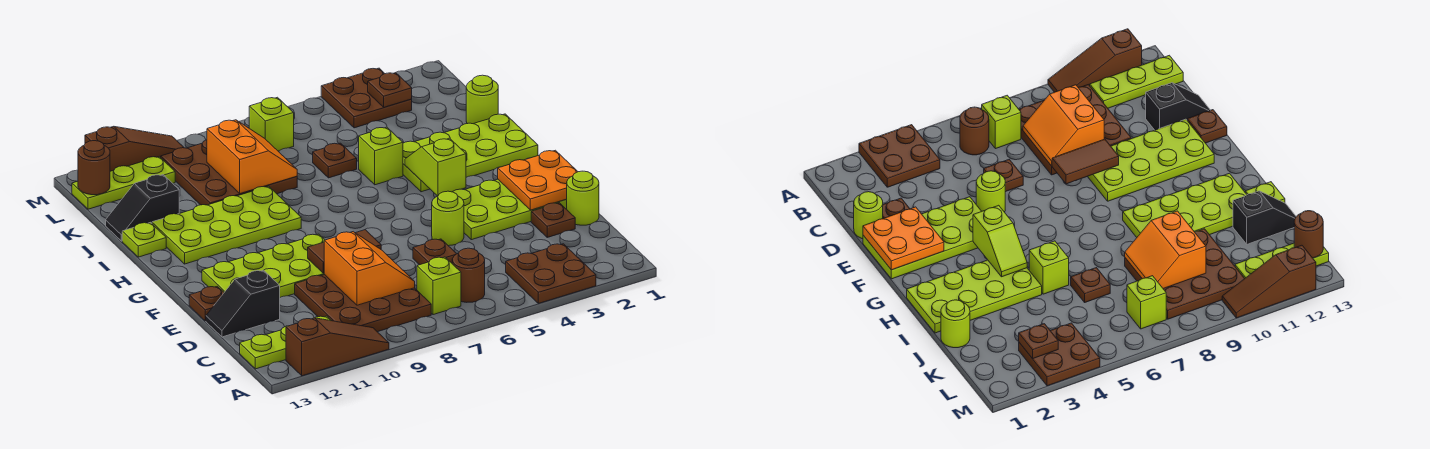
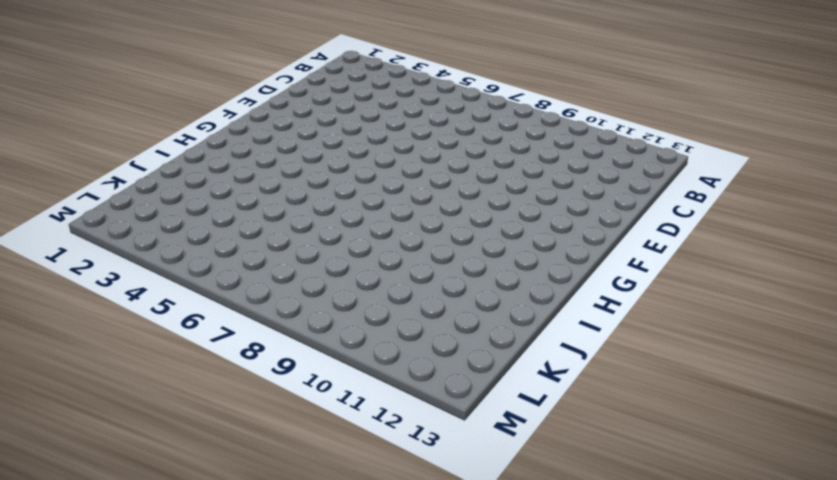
none -> brown plate A3:B4 level 1
none -> brown slope A10:A12 level 1 top 12
none -> brown round brick B6 level 1
none -> lime brick B7 level 1

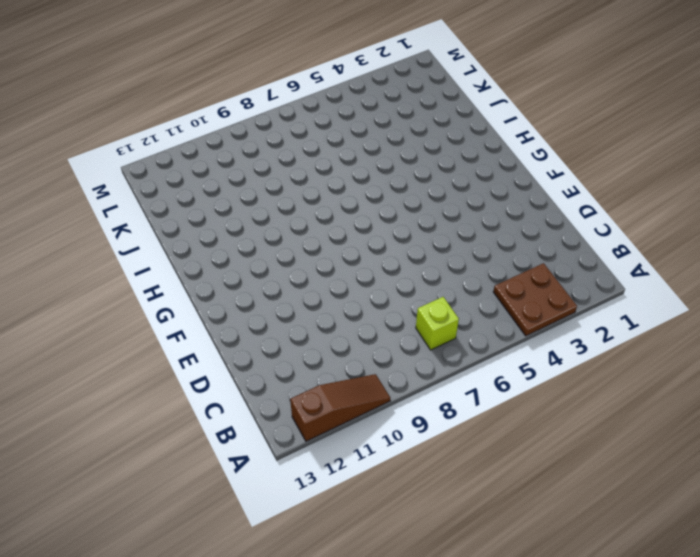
none -> brown round brick B6 level 1
none -> brown plate B8:D10 level 1
none -> lime plate B11:B13 level 1
none -> lime round brick D1 level 1

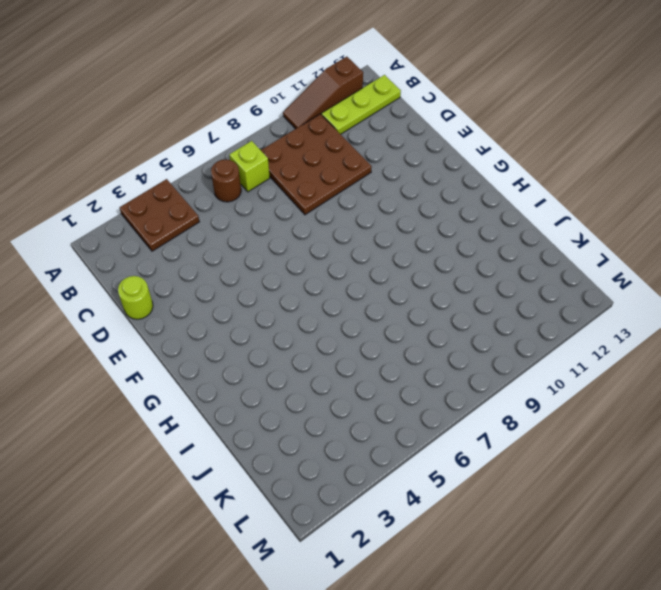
none -> brown plate D2 level 1
none -> brown plate D6 level 1
none -> black slope D12:D13 level 1 top 12
none -> lime plate E1:F4 level 1

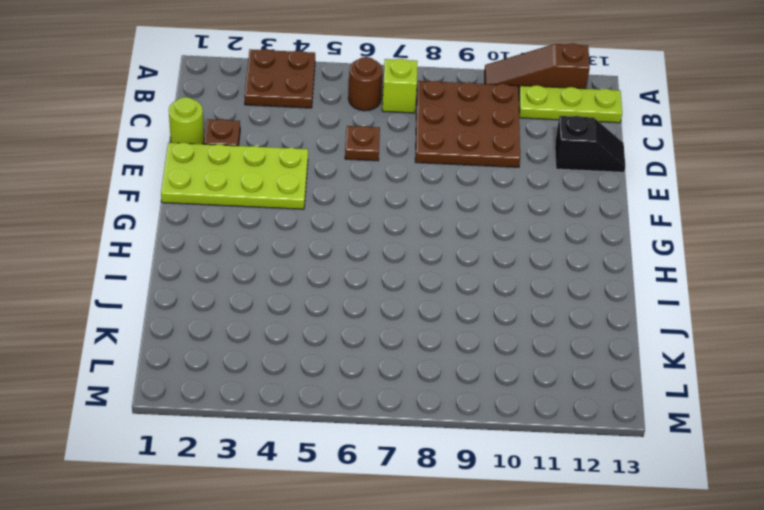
none -> lime round brick E5 level 1
none -> lime plate E9:F12 level 1
none -> brown plate E13 level 1
none -> lime plate H1:I4 level 1

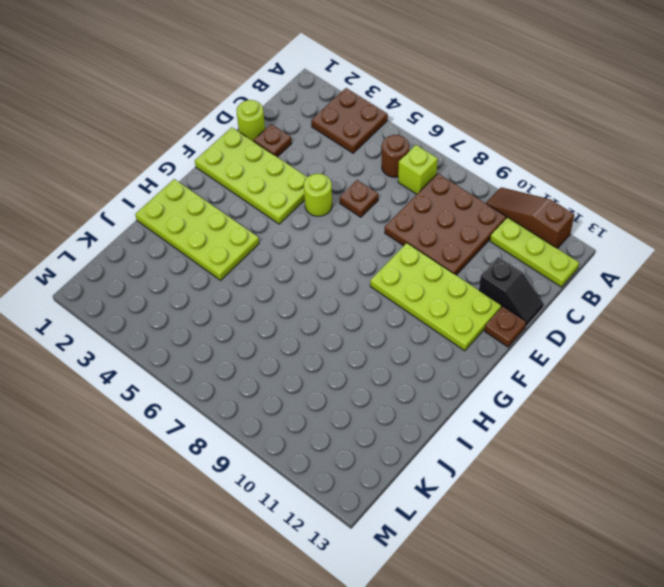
none -> lime plate H9:I12 level 1
none -> lime brick I5 level 1
none -> lime plate I13 level 1
none -> lime round brick J1 level 1

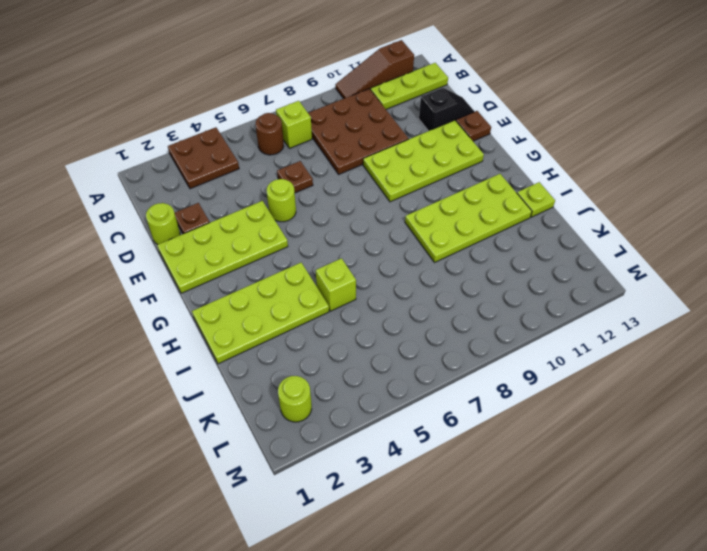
lime round brick L2 level 1 -> lime round brick J1 level 1
none -> brown plate J6 level 1
none -> brown plate J8:L10 level 1
none -> black slope J12:J13 level 1 top 12
none -> brown plate L3:M4 level 1

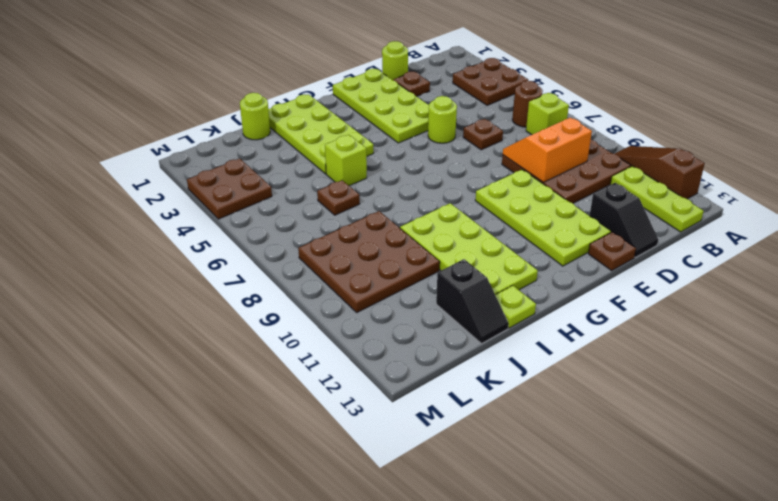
none -> lime brick L7 level 1
none -> lime plate L11:L13 level 1
none -> brown slope M10:M12 level 1 top 12
none -> orange plate E1:F2 level 2

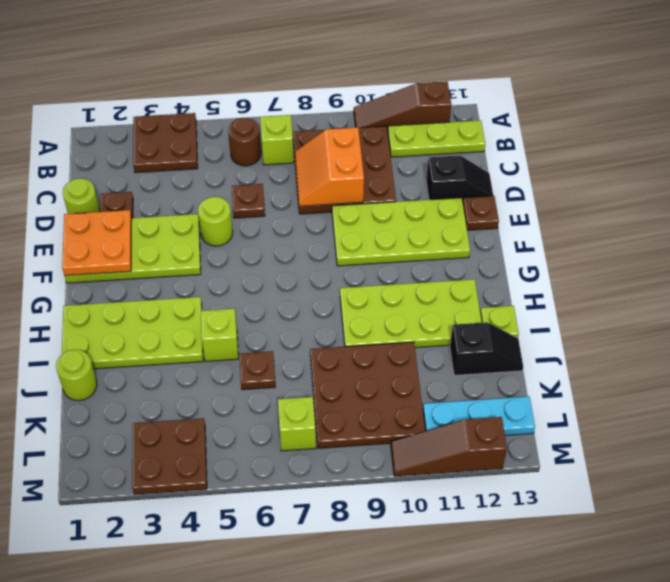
cyan plate L11:L13 level 1 -> lime plate L11:L13 level 1
none -> brown tile E8:E9 level 2
none -> lime slope G4:H4 level 2 top G
none -> orange slope J8:K9 level 2 top 9
none -> brown plate L3 level 2

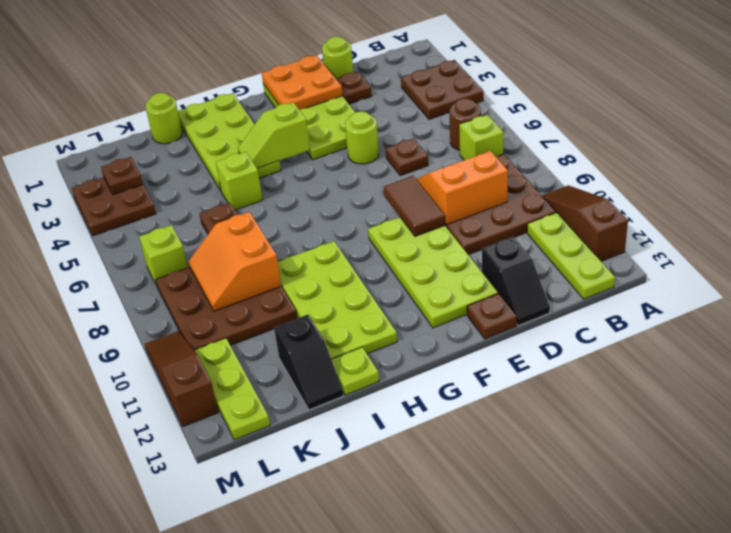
orange slope J8:K9 level 2 top J -> orange slope J8:K9 level 2 top 9
none -> brown round brick L13 level 2

